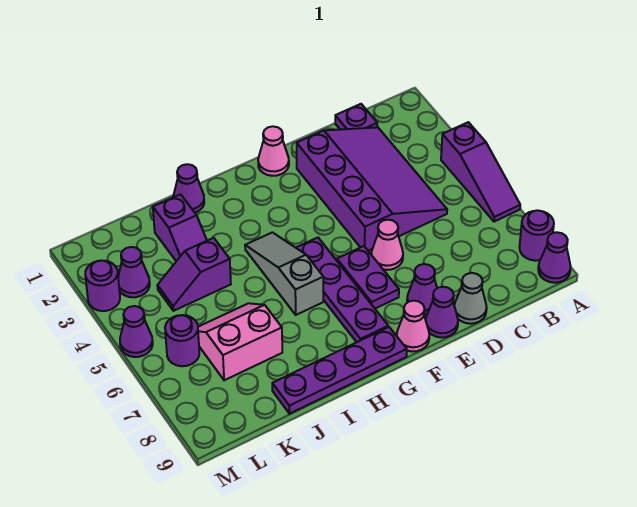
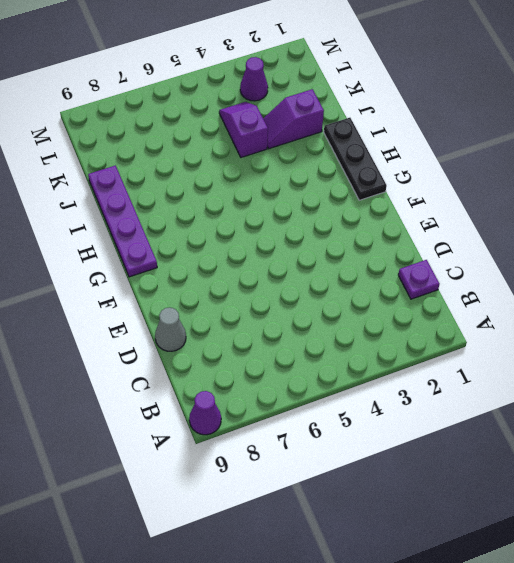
black plate G1:I1 level 1 -> purple cone I1 level 1
none -> purple slope A4:A6 level 1 top 4
none -> purple round brick A8 level 1
none -> purple slope C2:E5 level 1 top E

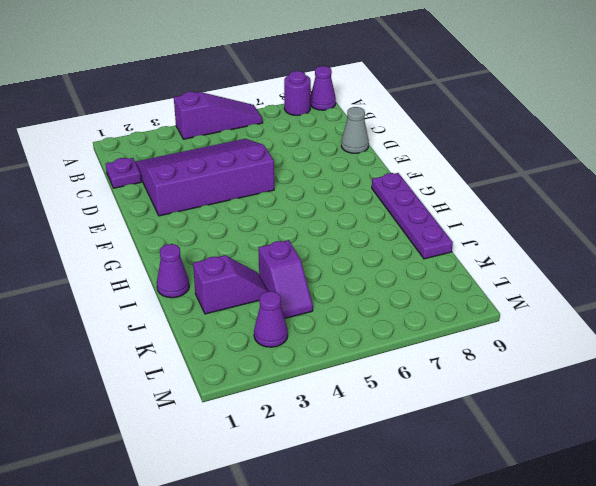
none -> pink cone E6 level 1
none -> purple cone E8 level 1
none -> purple cone E9 level 1

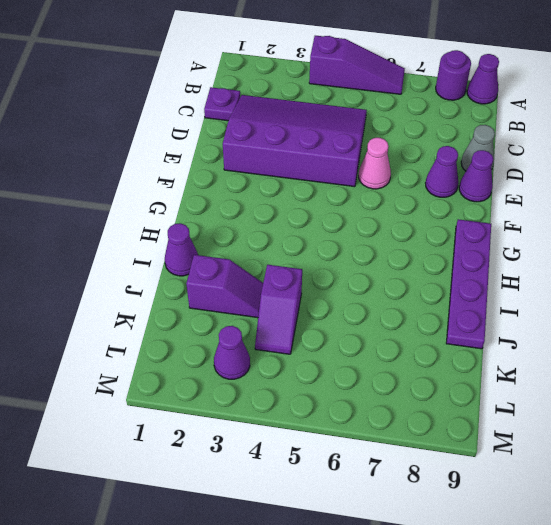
none -> pink cone F1 level 1
none -> purple plate F6:F7 level 1
none -> pink cone F9 level 1

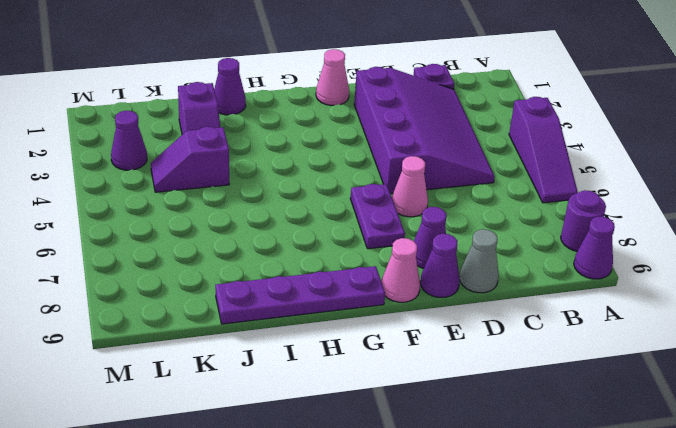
none -> purple plate G5:G8 level 1
none -> grey slope H4:H6 level 1 top 6
none -> pink slope J6:K7 level 1 top 7

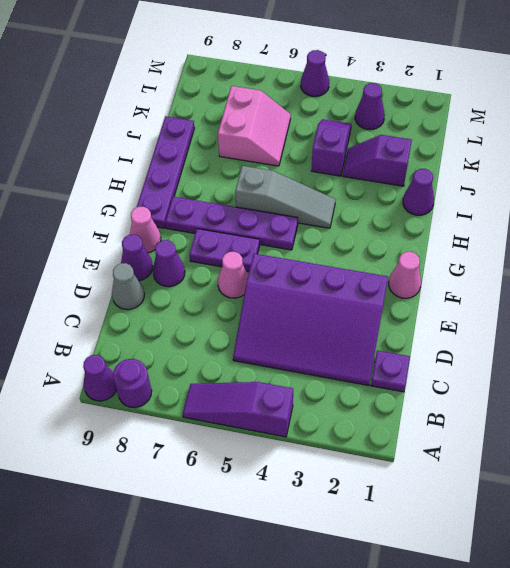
none -> purple round brick L6 level 1
none -> purple round brick M3 level 1

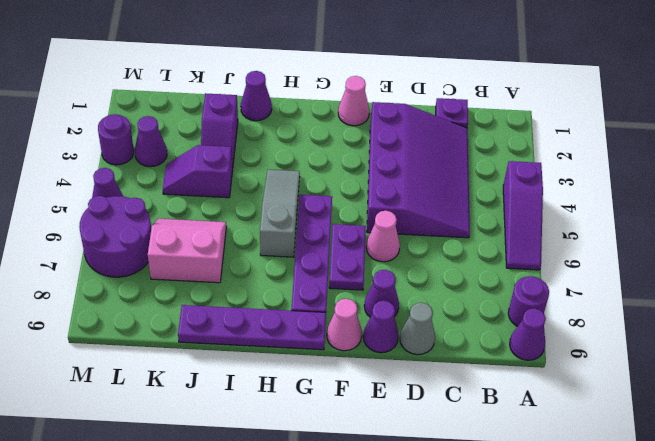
purple round brick L6:M7 level 1 -> purple round brick L6 level 1

